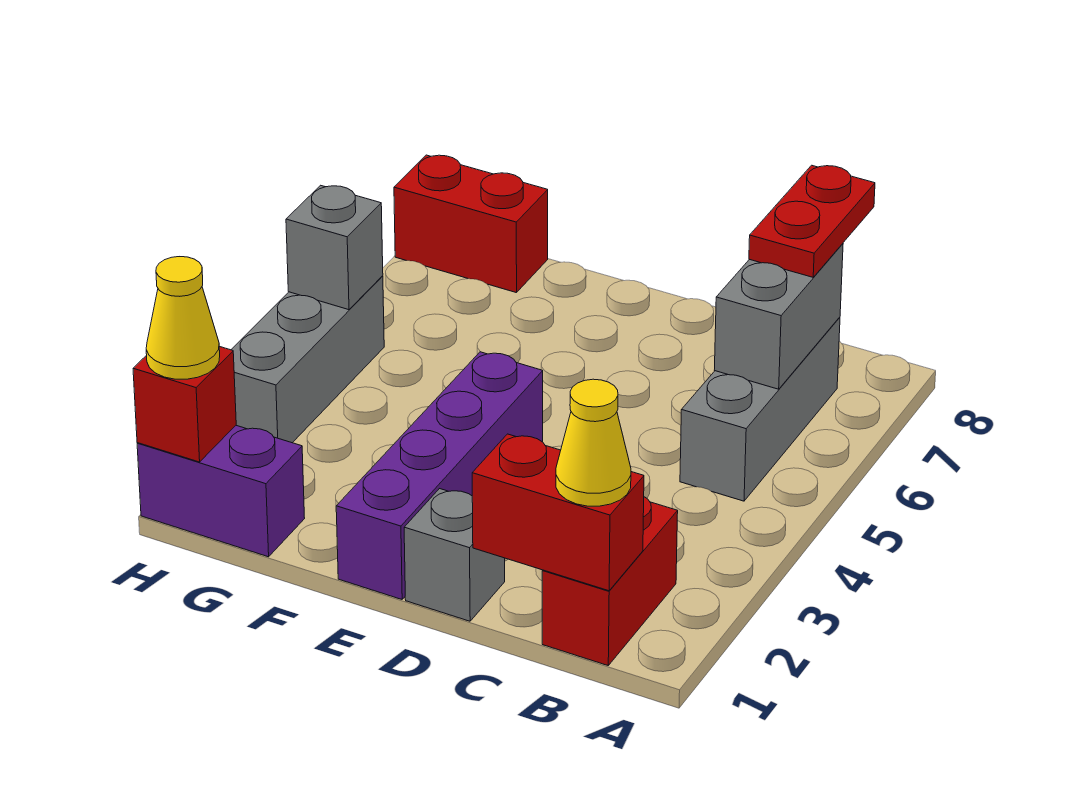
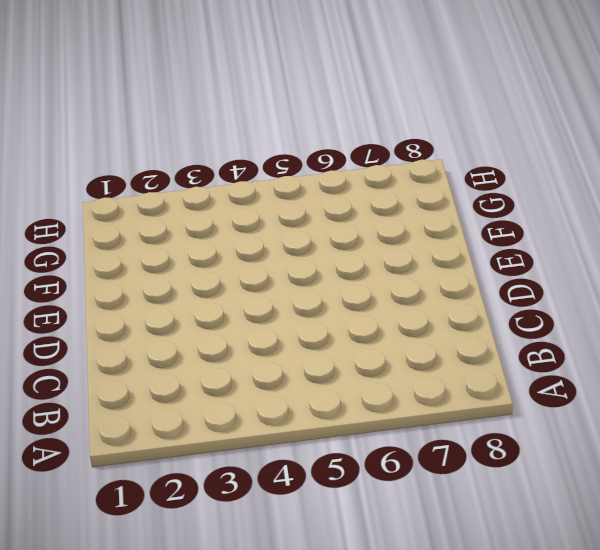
none -> red brick B1:B2 level 1
none -> grey brick B5:B7 level 1
none -> grey brick D1 level 1

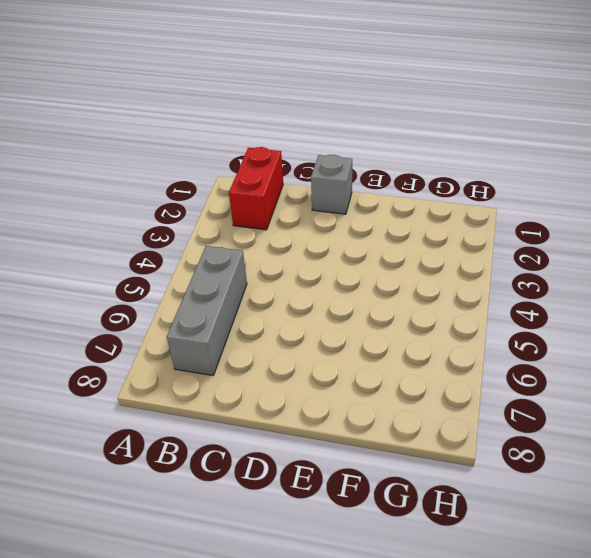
none -> purple brick E1:E4 level 1
none -> purple brick G1:H1 level 1
none -> red brick G8:H8 level 1

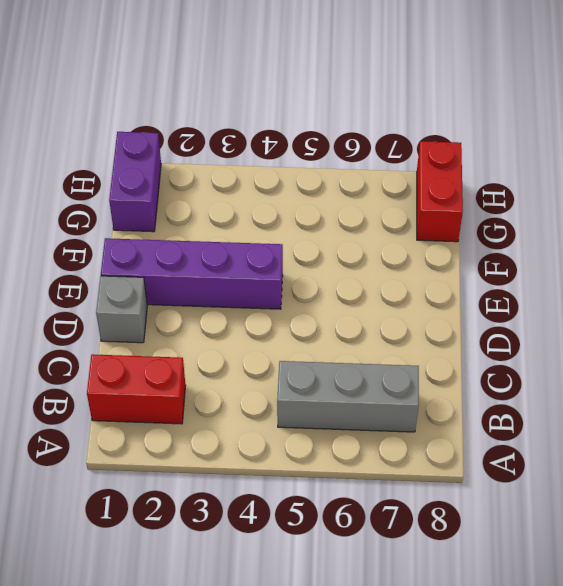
none -> grey brick H3:H5 level 1
none -> red brick B1:C1 level 2
none -> grey brick B6:B7 level 2

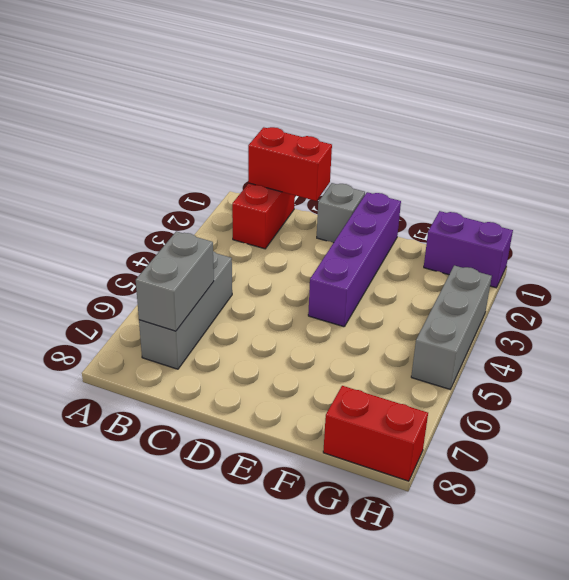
none -> red brick H1 level 2
none -> grey brick H5 level 2
none -> yellow cone B1 level 3

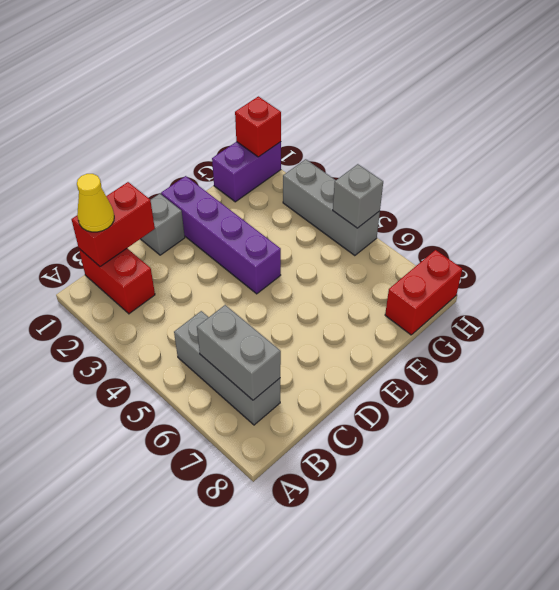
none -> red plate B7:B8 level 3
none -> yellow cone H1 level 3

